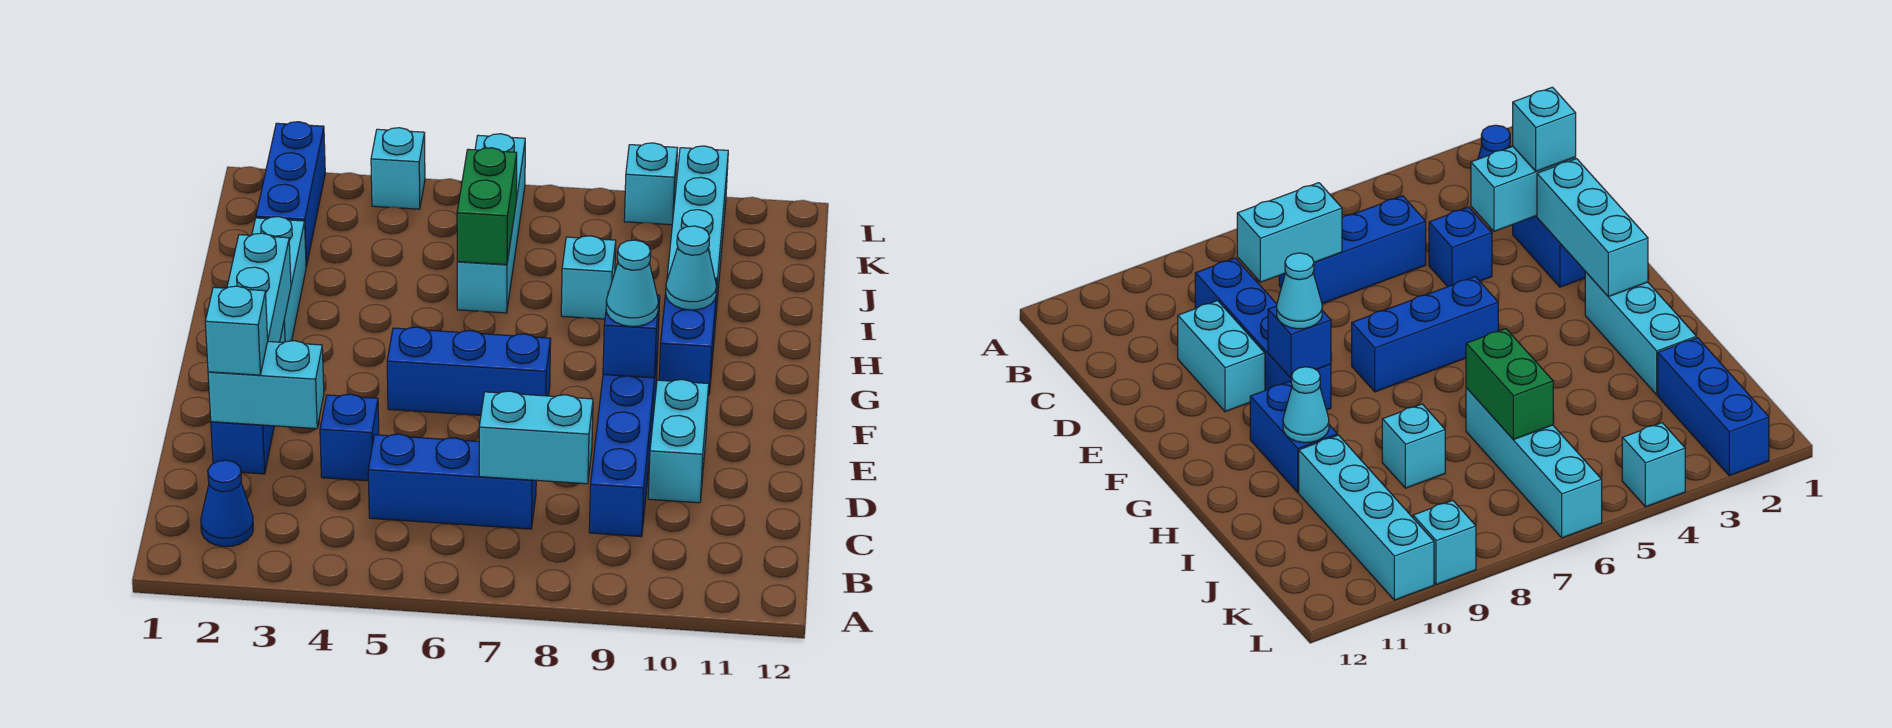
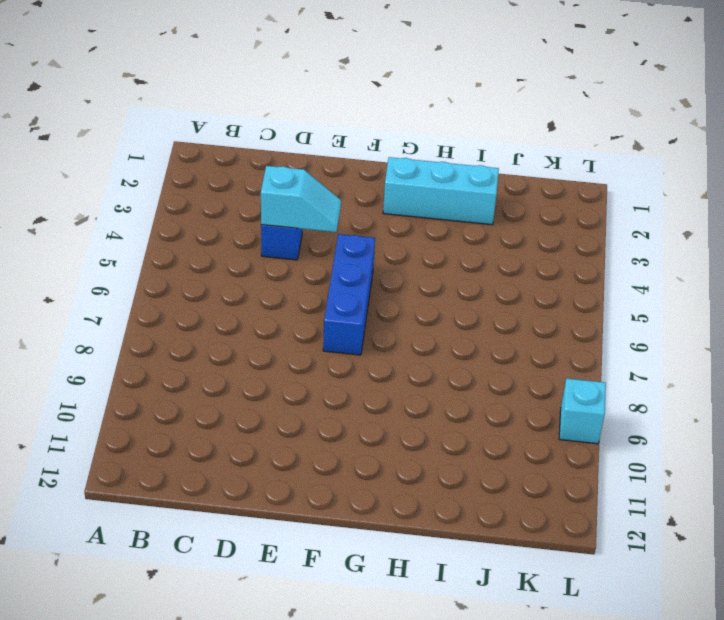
cyan slope D4:E4 level 2 top D -> none
none -> blue cone B2 level 1
none -> blue brick C5:C7 level 1
none -> blue brick C9:F9 level 1

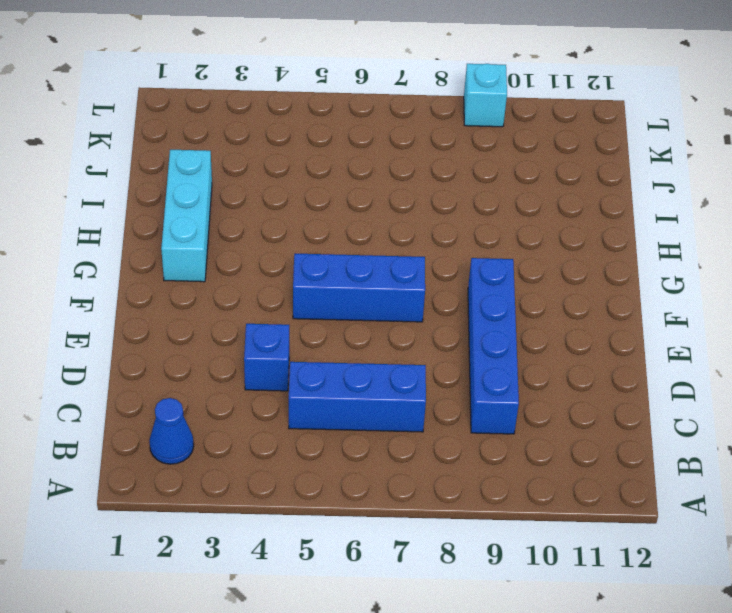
none -> blue brick D2:E2 level 1
none -> cyan brick D10:E10 level 1
none -> blue brick G10:H10 level 1

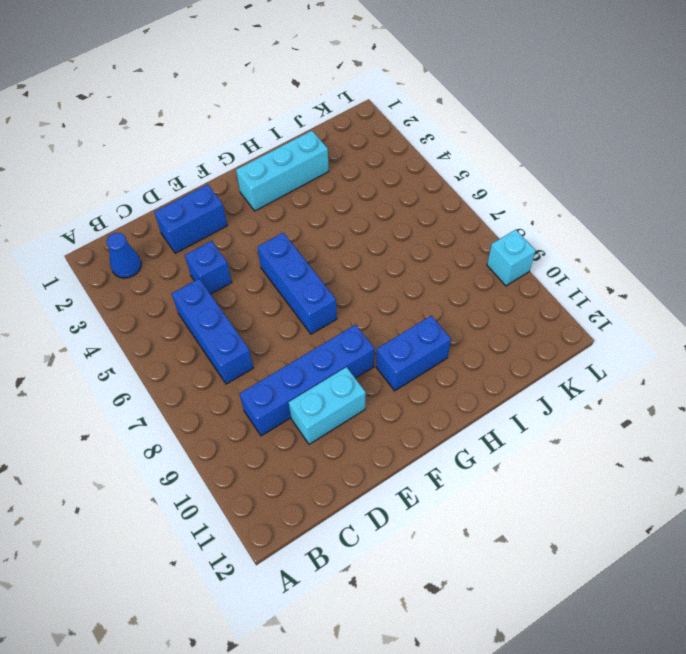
none -> cyan brick I6:L6 level 1
none -> cyan brick I8 level 1
none -> cyan brick I10:L10 level 1

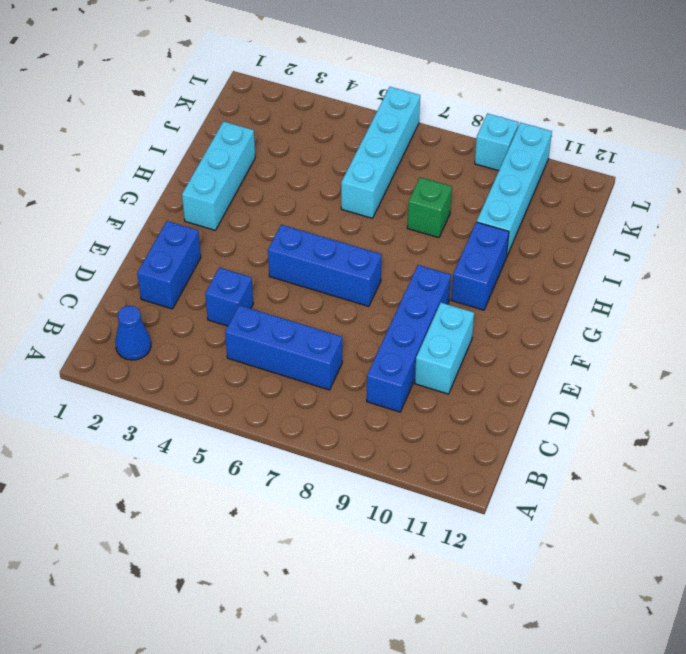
green brick I8 level 1 -> cyan brick I8 level 1
none -> blue brick J2:L2 level 1
none -> cyan brick L4 level 1
none -> cyan brick C7:C8 level 2

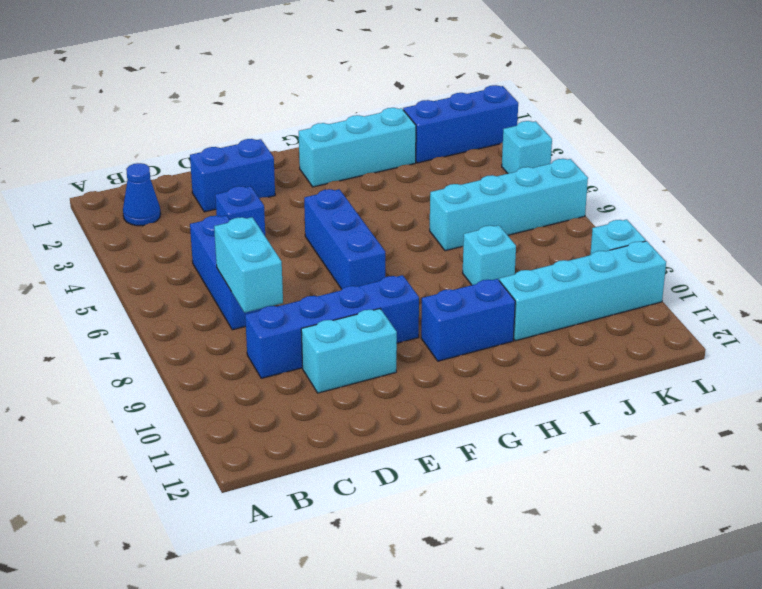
none -> cyan brick D2:D3 level 2
none -> cyan brick E2:G2 level 2
none -> blue brick F9 level 2

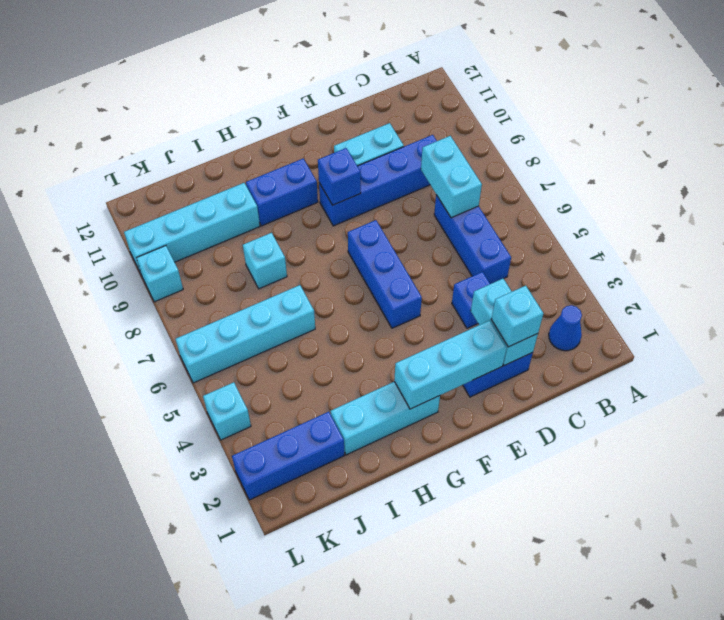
none -> cyan cone H10 level 2
none -> green brick I6:J6 level 2
none -> cyan cone F9 level 3

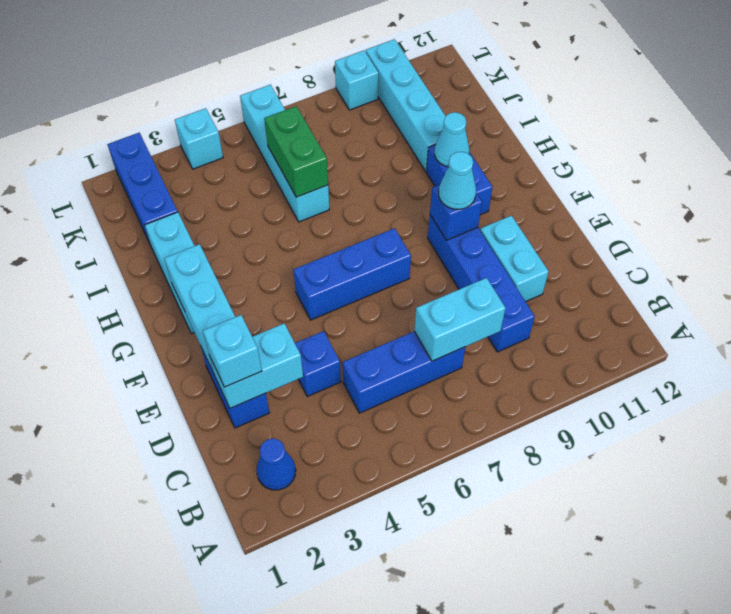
none -> cyan brick I8 level 1

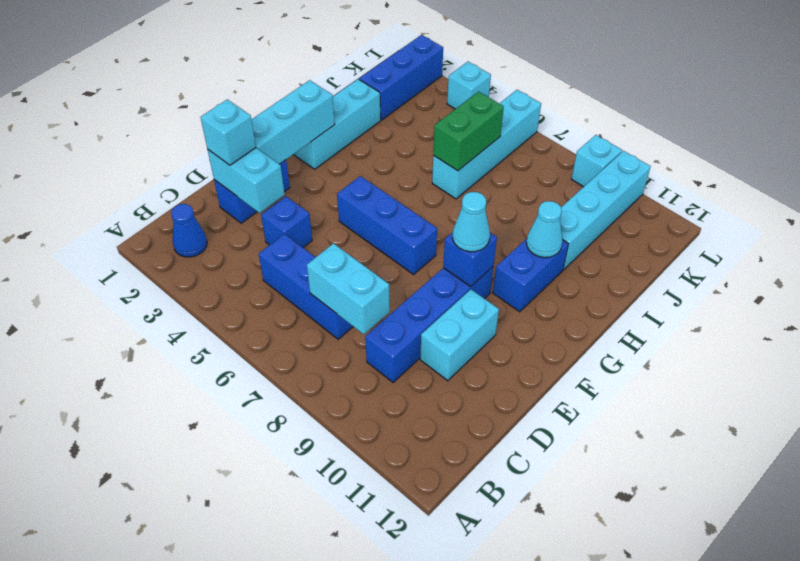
none -> cyan brick I8 level 1

